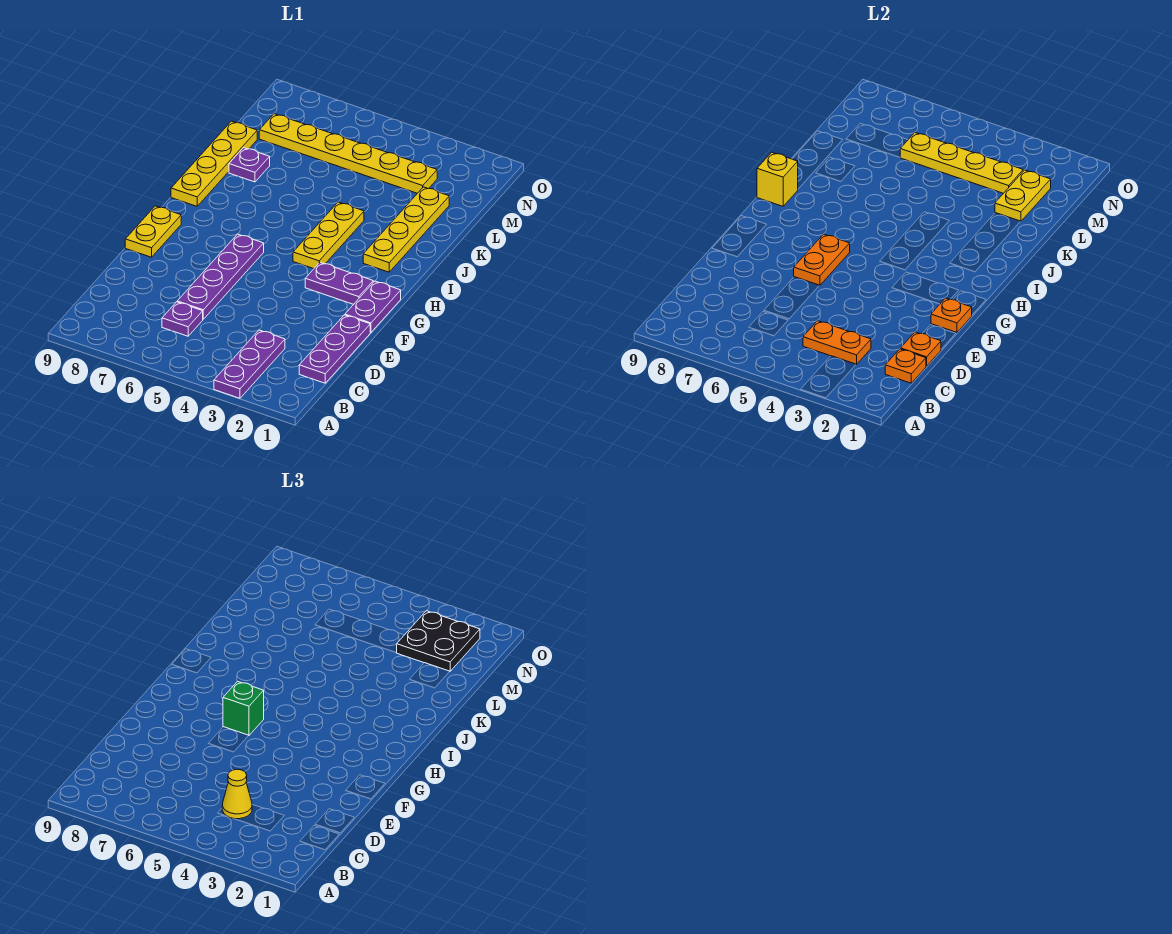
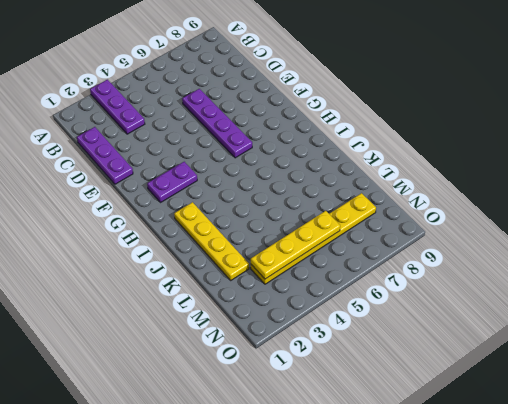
none -> purple plate C6 level 1
none -> purple plate F1:G1 level 1
none -> yellow plate F9:G9 level 1

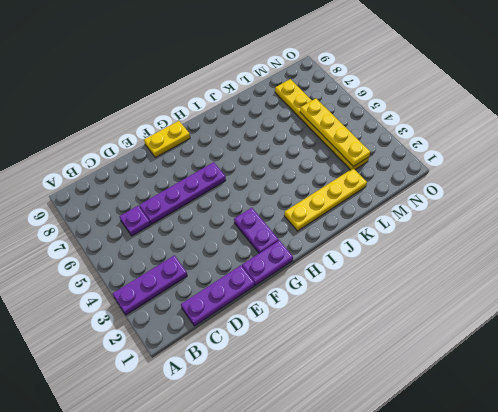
none -> yellow plate H4:J4 level 1
none -> yellow plate I9:L9 level 1
none -> purple plate K8 level 1

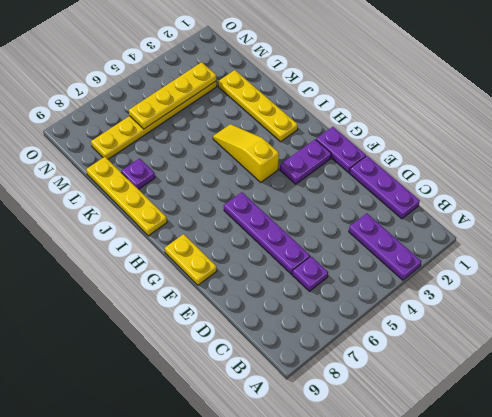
yellow slope H4:J4 level 1 top H -> yellow plate H4:J4 level 1
none -> orange plate C1 level 2
none -> orange plate C3:C4 level 2
none -> orange plate D1 level 2

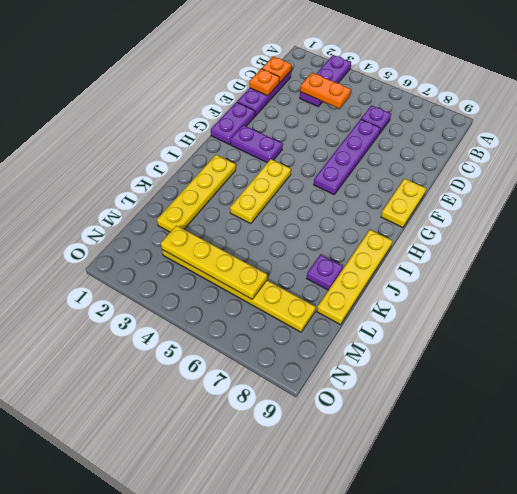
none -> orange plate F1 level 2
none -> orange plate F6:G6 level 2
none -> yellow brick I9 level 2

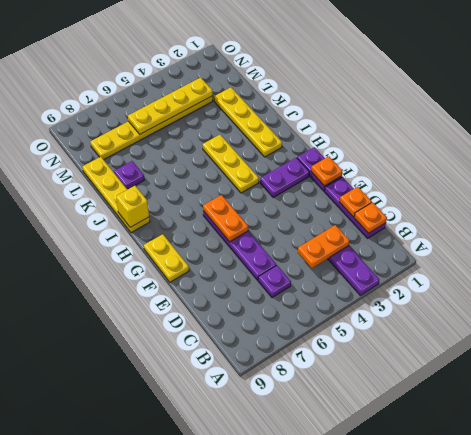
none -> yellow plate L2:M2 level 2
none -> yellow cone C4 level 3
none -> green brick G6 level 3

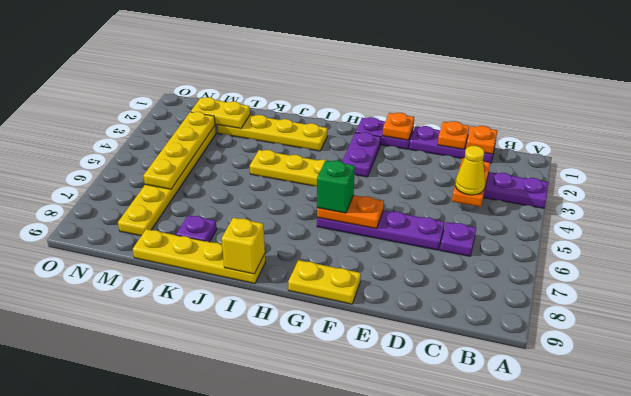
none -> black plate M2:N3 level 3

